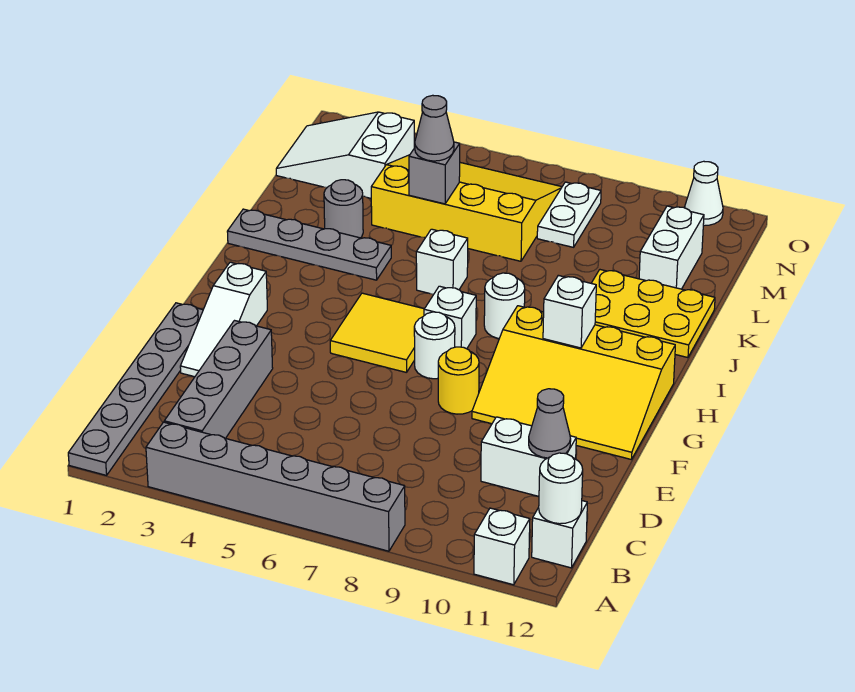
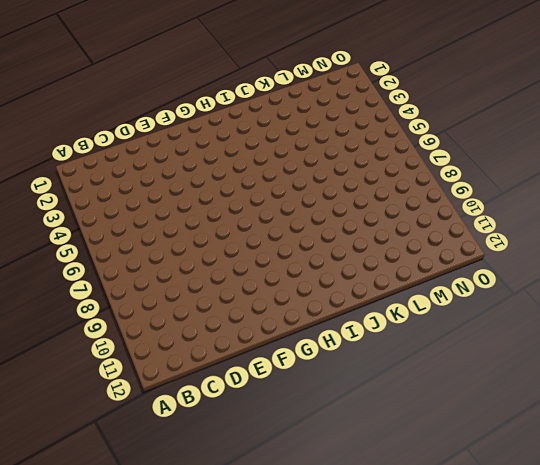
none -> grey plate A1:F1 level 1
none -> grey brick A3:A8 level 1
none -> white brick A11 level 1

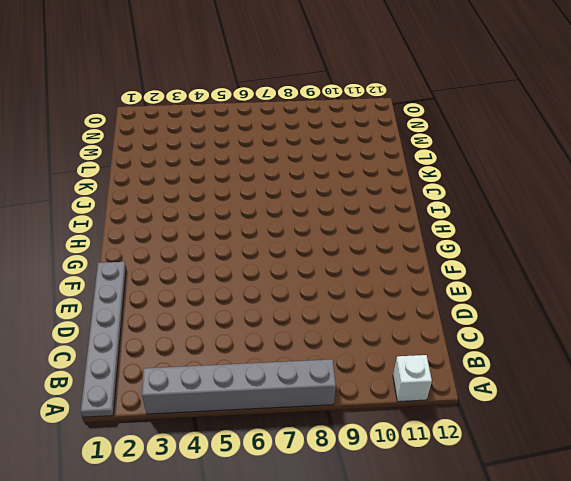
none -> grey brick B3:E3 level 1
none -> white brick B12 level 1
none -> white brick D10:D11 level 1

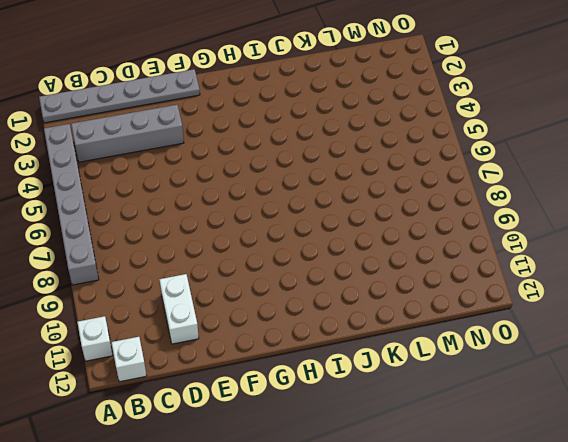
none -> white slope E2:G2 level 1 top G
none -> yellow round brick F8 level 1
none -> yellow slope F9:H12 level 1 top H

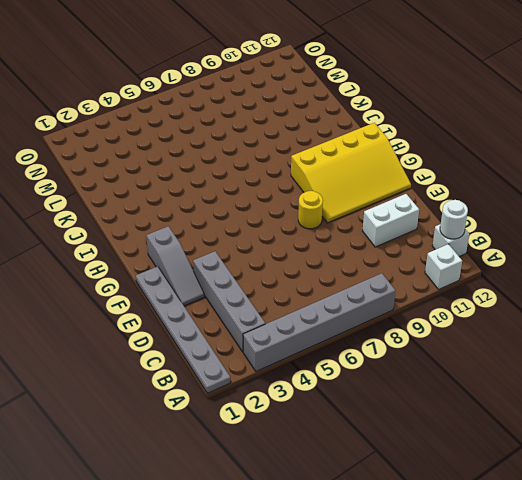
grey slope E2:G2 level 1 top G -> white slope E2:G2 level 1 top G
none -> yellow tile G5:H6 level 1
none -> white round brick G7 level 1
none -> white brick H7 level 1

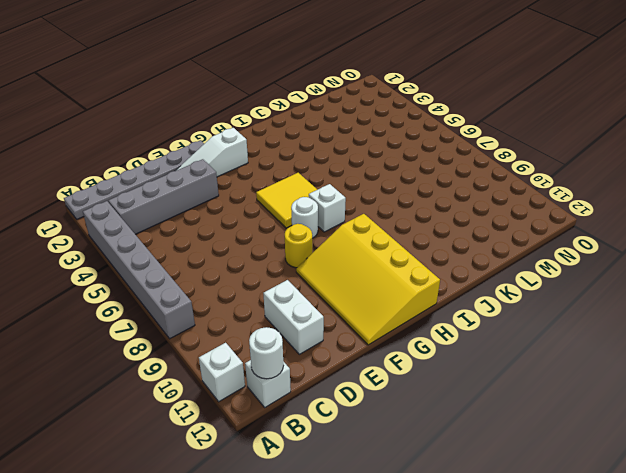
none -> white round brick I8 level 1
none -> grey plate J1:J4 level 1
none -> white brick J6 level 1

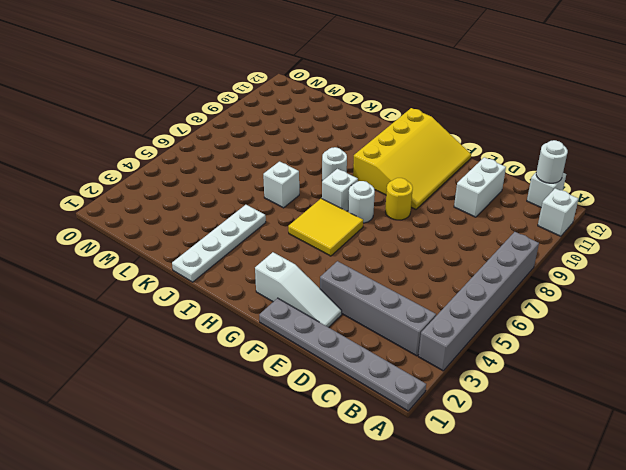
white plate J1:J4 level 1 -> grey plate J1:J4 level 1
none -> yellow plate J10:K12 level 1
none -> grey round brick K3 level 1
none -> yellow slope L4:N7 level 1 top L

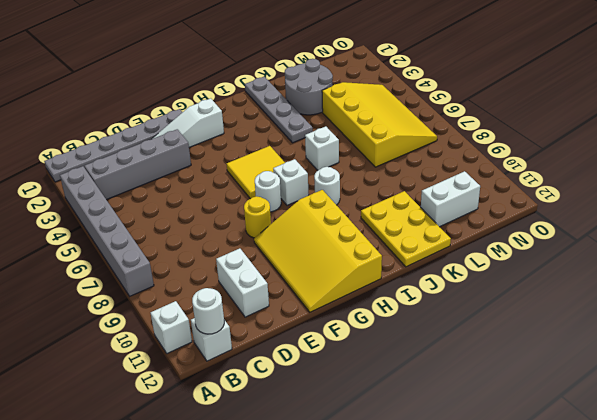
grey round brick K2:L3 level 1 -> grey round brick K3 level 1
none -> white slope M1:N3 level 1 top 3
none -> white plate M8:N8 level 1
none -> white cone O11 level 1

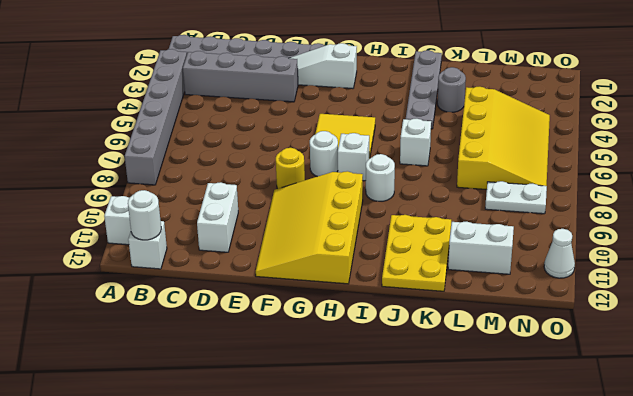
none -> white slope M1:N3 level 1 top 3
none -> grey cone D11 level 2
none -> white brick H10 level 2

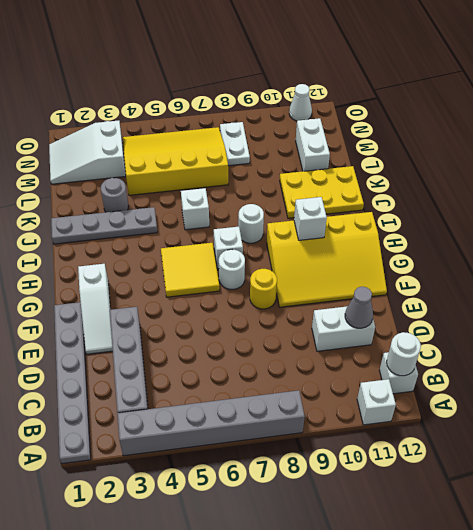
none -> grey brick L5 level 2
none -> grey cone L5 level 3

